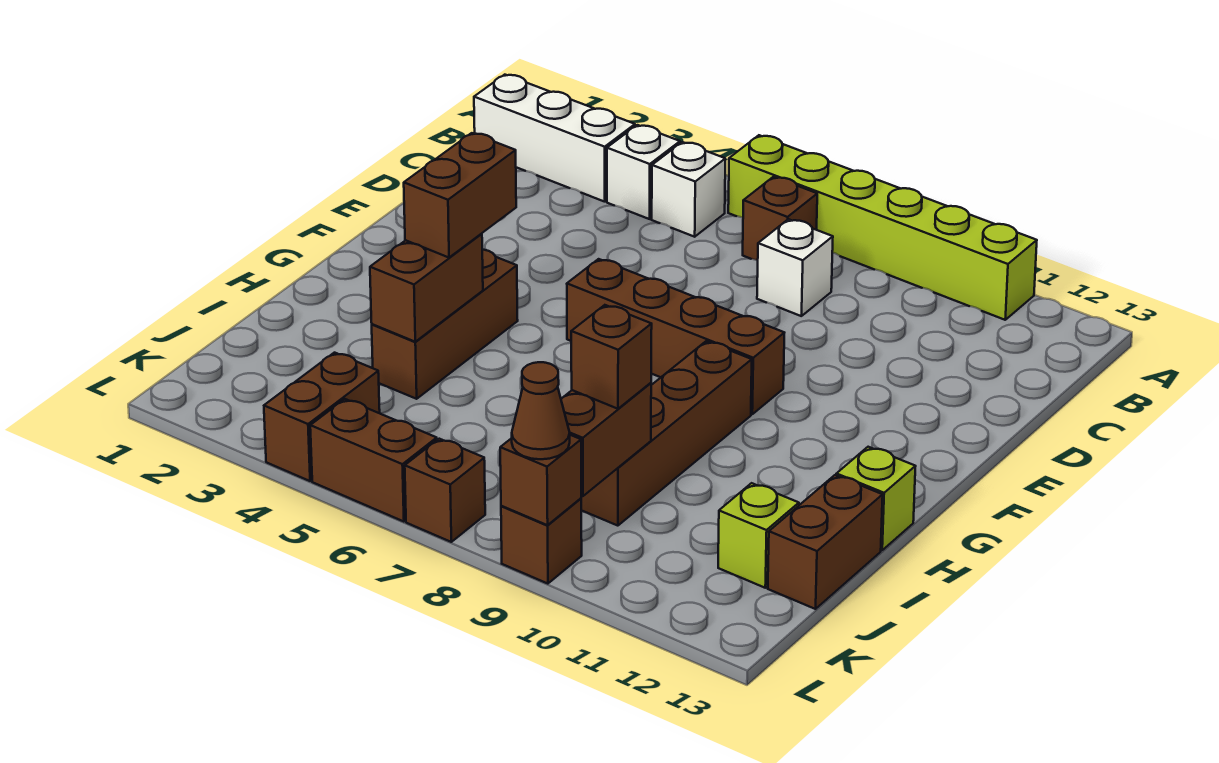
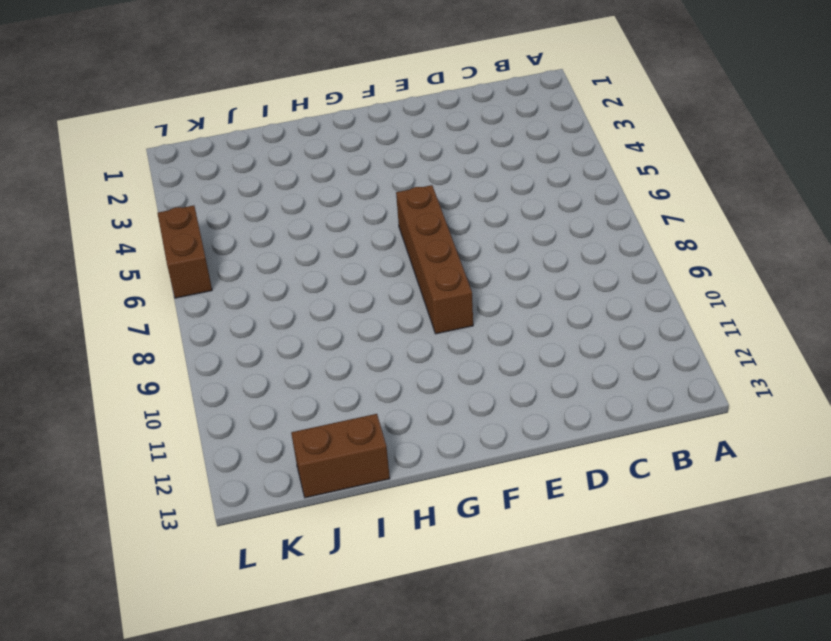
none -> lime brick A6:A11 level 1
none -> white brick B1:B3 level 1
none -> white brick B4 level 1

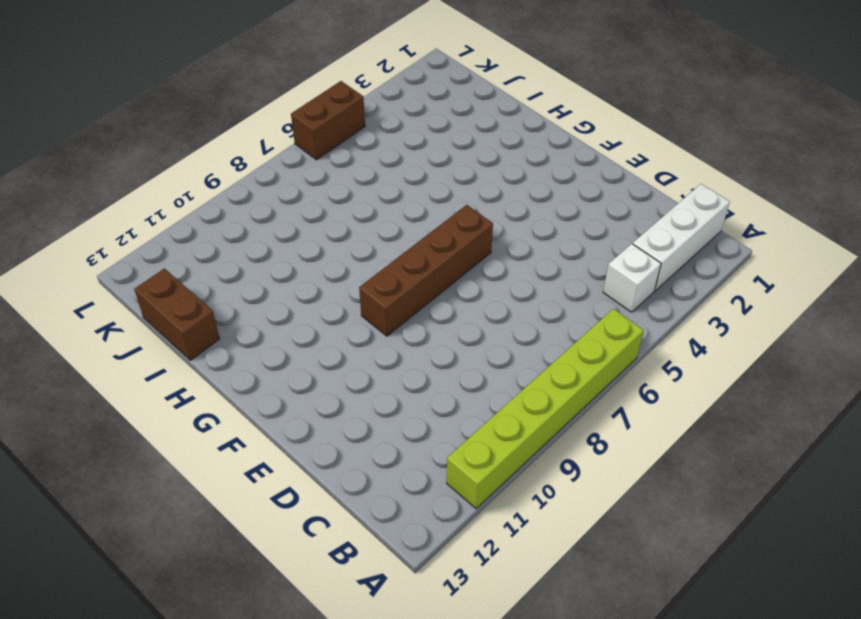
none -> white brick B5 level 1
none -> brown brick B7 level 1
none -> white brick C8 level 1

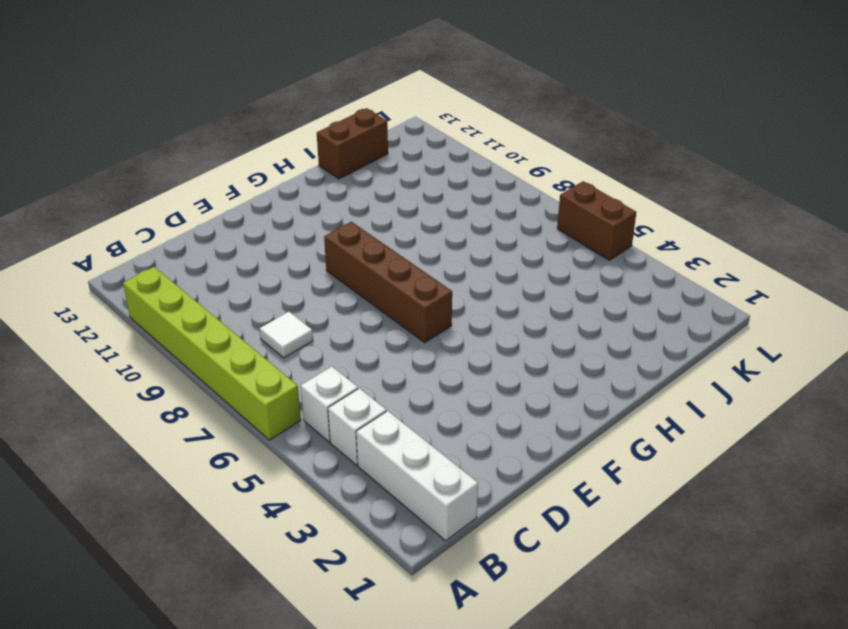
white tile C8 level 1 -> white brick C8 level 1
none -> brown brick B7 level 1
none -> brown brick G4:I4 level 1
none -> brown brick G9:J9 level 1

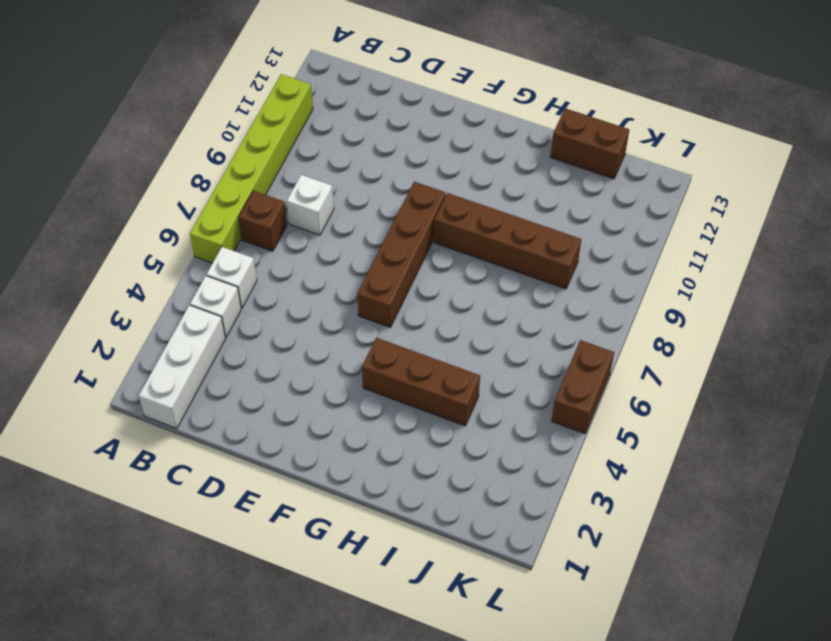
none -> lime brick H13 level 1
none -> lime brick J12 level 1
none -> brown brick K4:L4 level 1

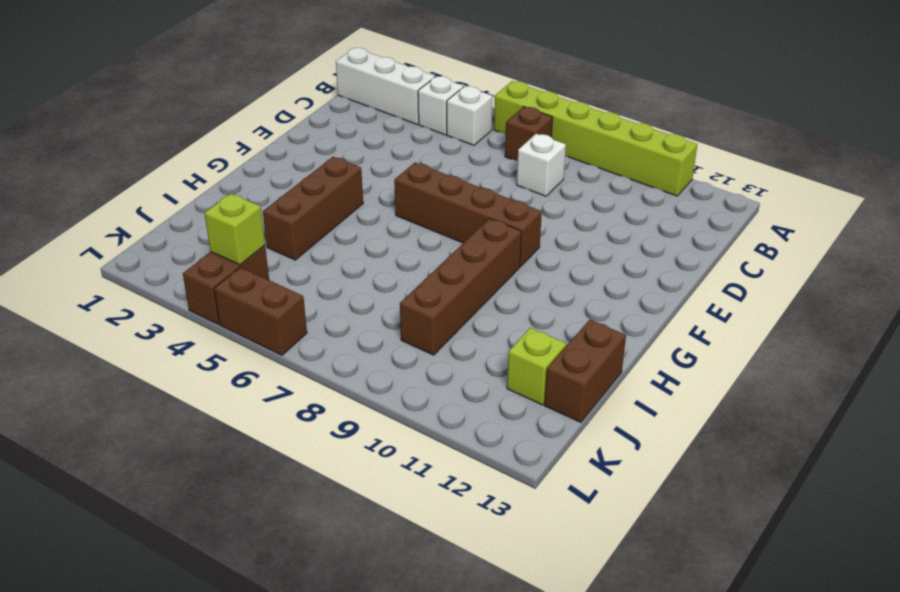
lime brick K4 level 2 -> lime brick H13 level 1
none -> brown brick L7 level 1
none -> brown brick L9 level 1
none -> brown brick H4:I4 level 2

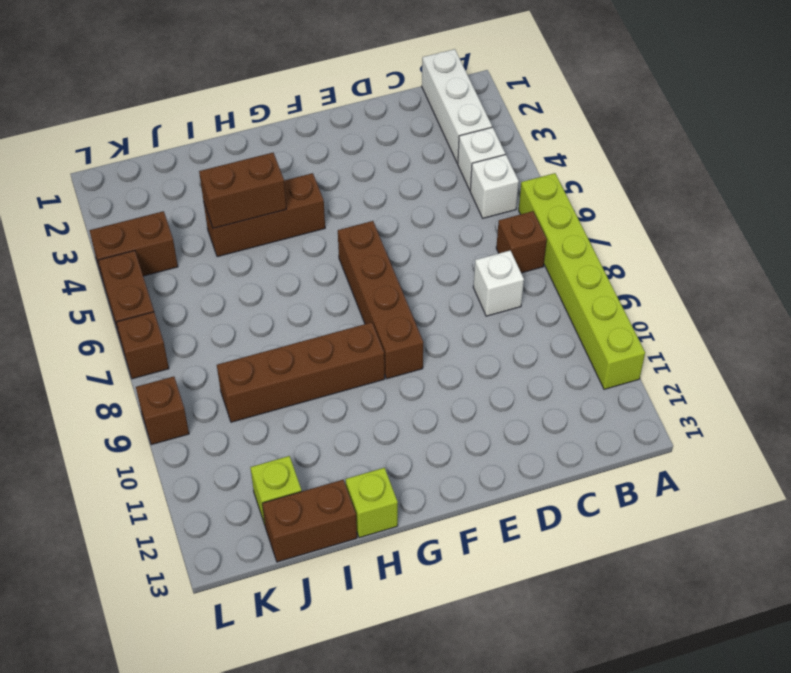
none -> brown brick J9:K9 level 2
none -> brown brick L9 level 2
none -> brown brick G4:H4 level 3

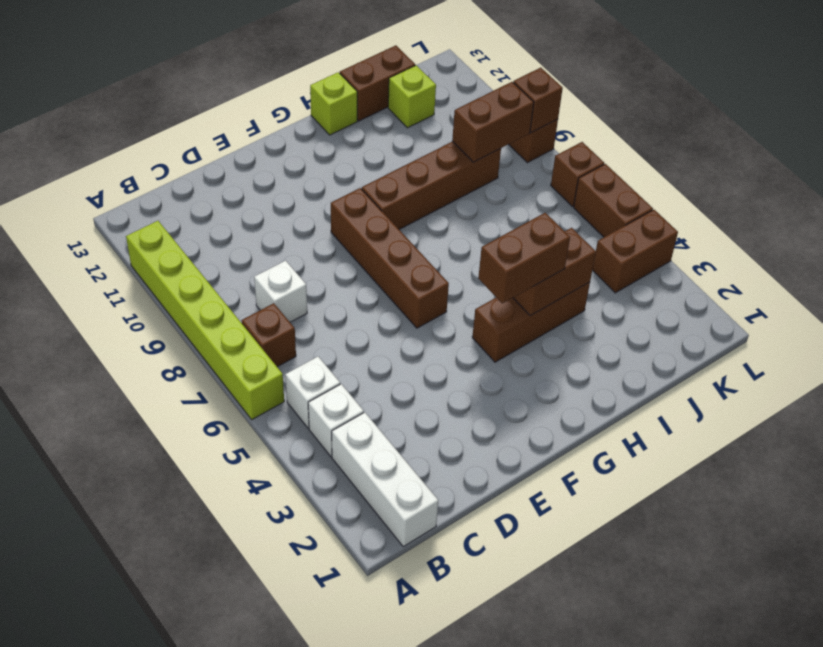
none -> brown brick J9 level 3
none -> brown cone L9 level 3

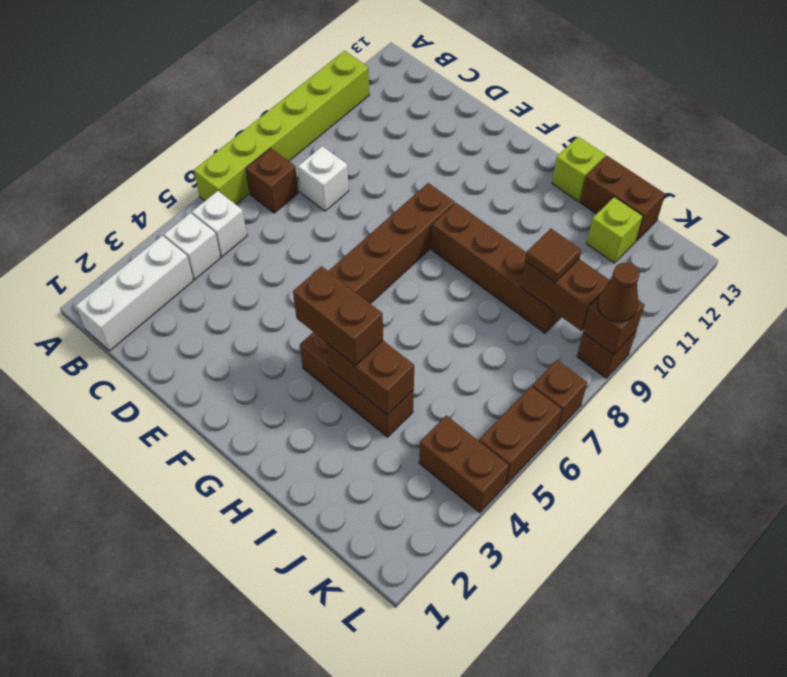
brown tile J9 level 3 -> brown brick J9 level 3

